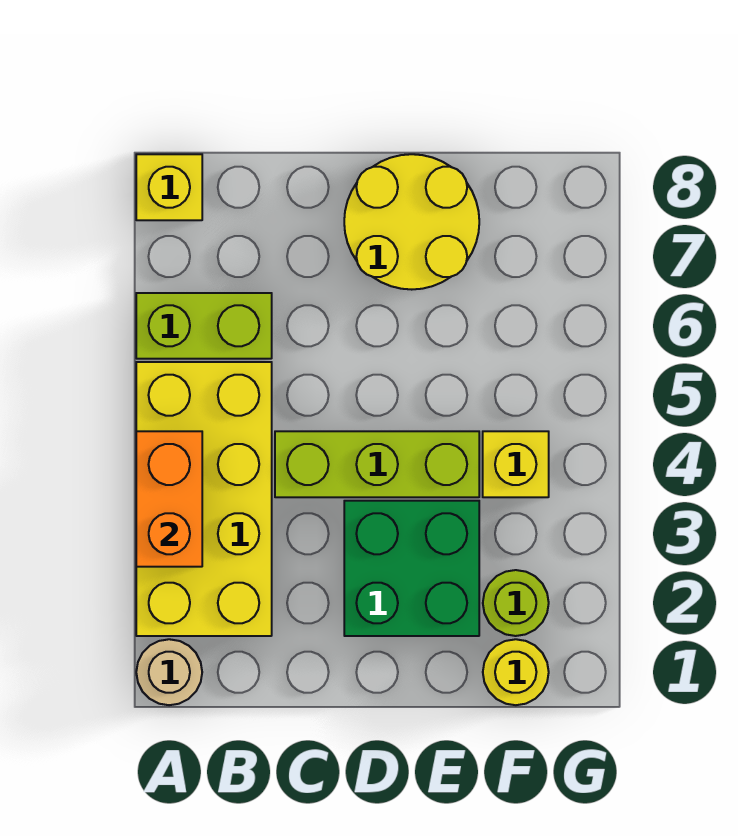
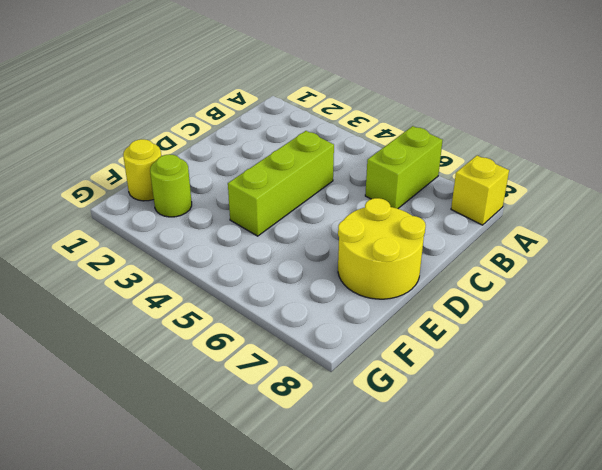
none -> tan round brick A1 level 1
none -> yellow brick A2:B5 level 1

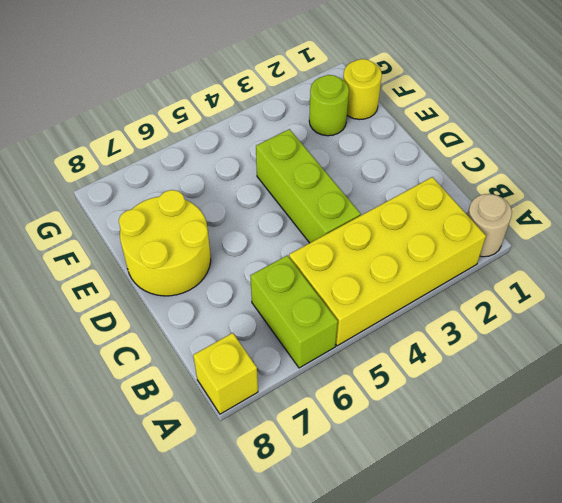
none -> green brick D2:E3 level 1
none -> yellow brick F4 level 1

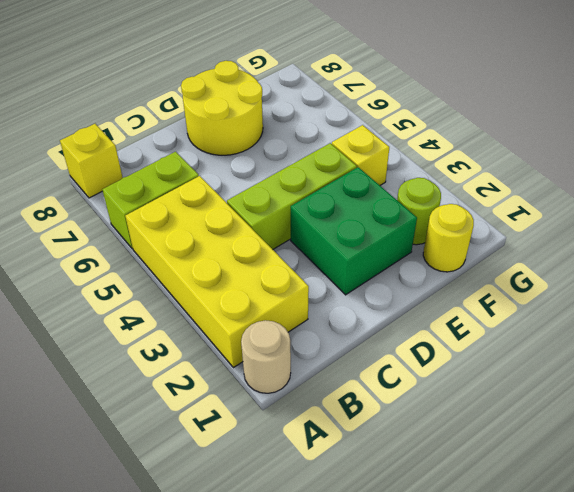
none -> orange brick A3:A4 level 2

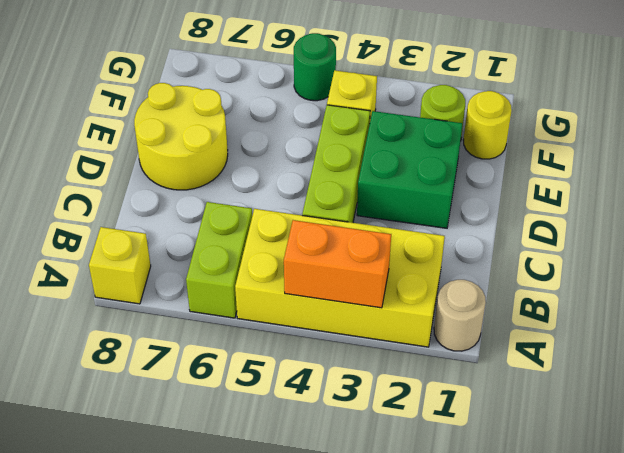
green round brick G5 level 1 -> none

